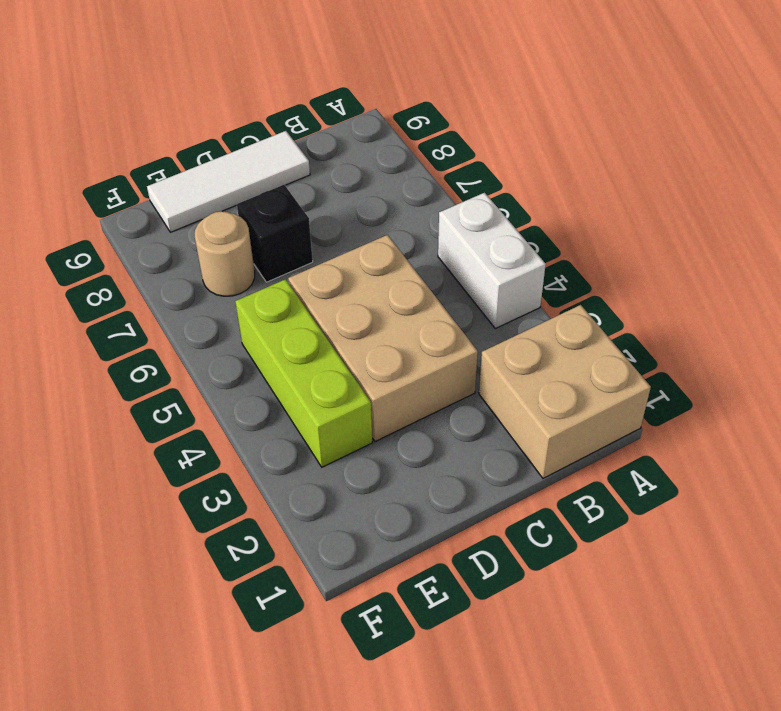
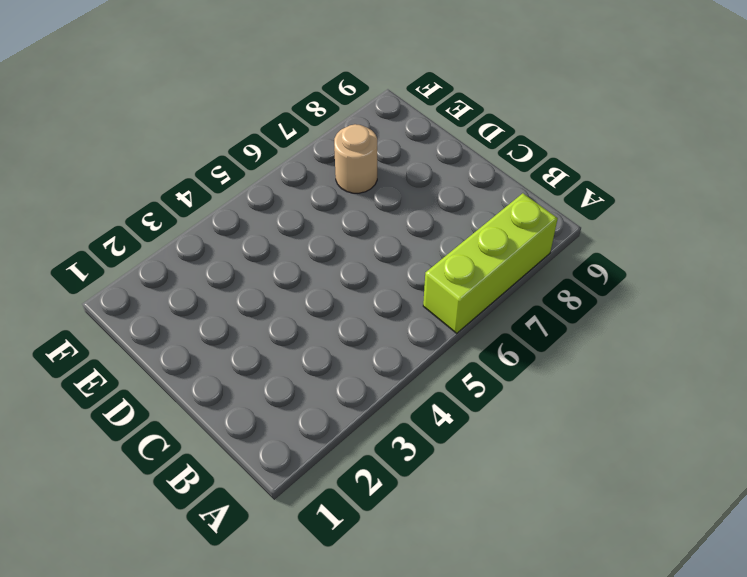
lime brick A6:A8 level 1 -> lime brick E3:E5 level 1
none -> tan brick A1:B2 level 1
none -> white brick A4:A5 level 1

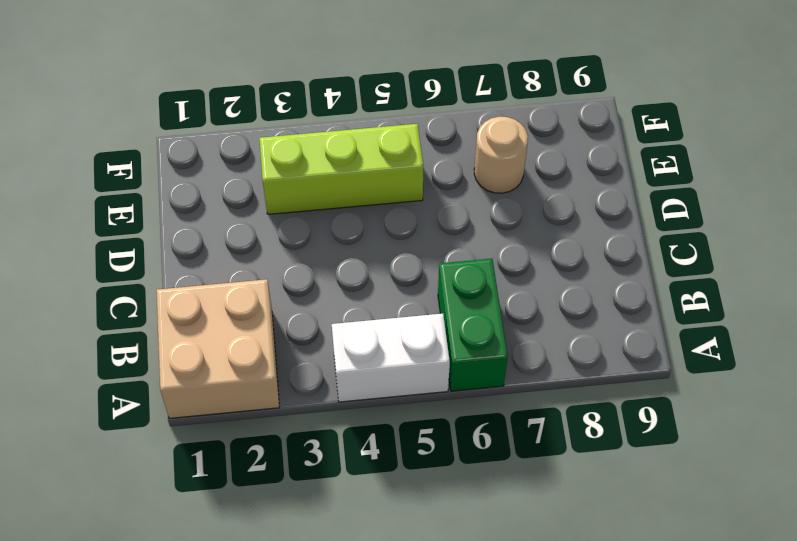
green brick A6:B6 level 1 -> none
none -> tan brick C3:D5 level 1
none -> white tile C9:E9 level 1

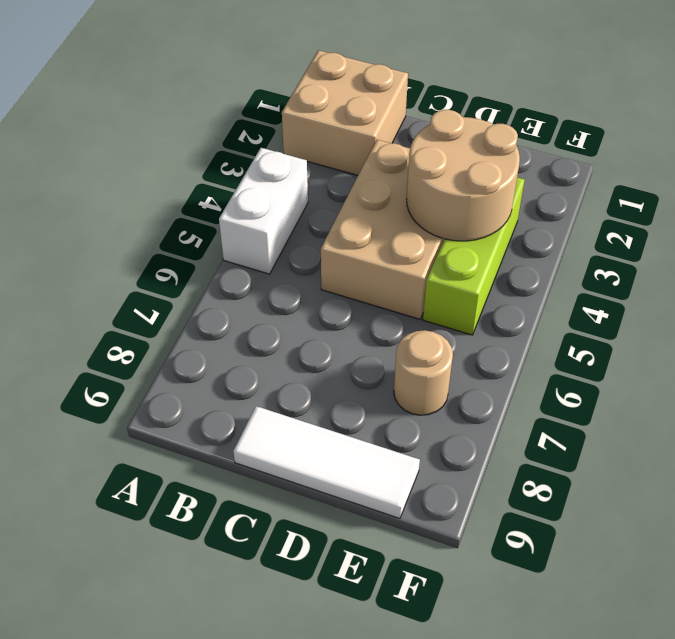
tan round brick D3:E4 level 2 -> none
none -> black brick D7 level 1

